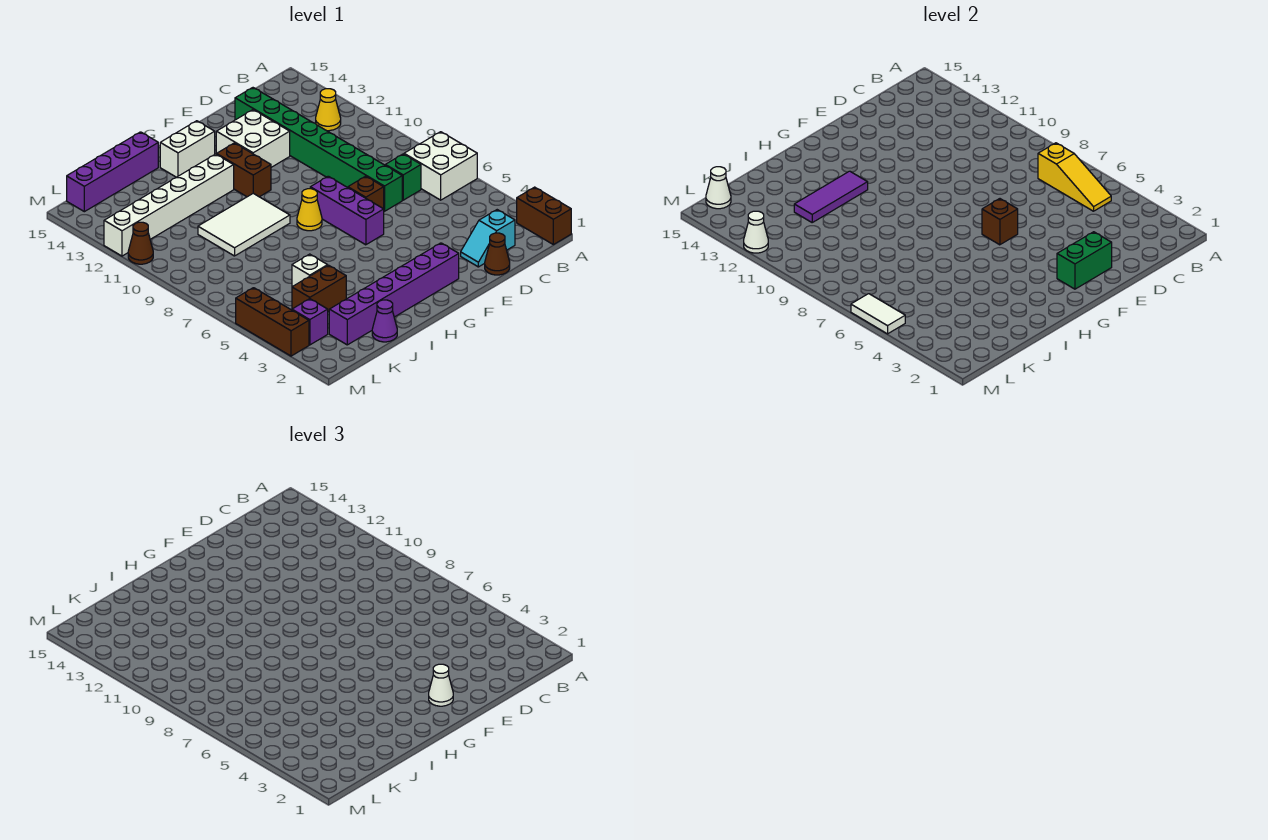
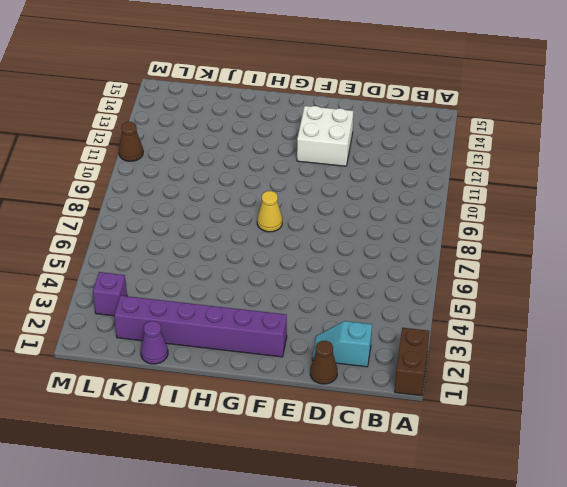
none -> white brick A6:B7 level 1
none -> yellow cone B12 level 1
none -> green brick C7 level 1
none -> green brick D7:D14 level 1

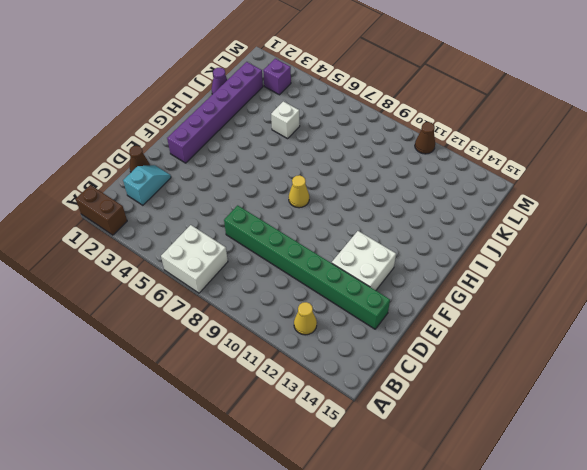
none -> green brick C7 level 1
none -> brown brick E7 level 1
none -> purple brick F6:F8 level 1
none -> brown brick G11:G12 level 1

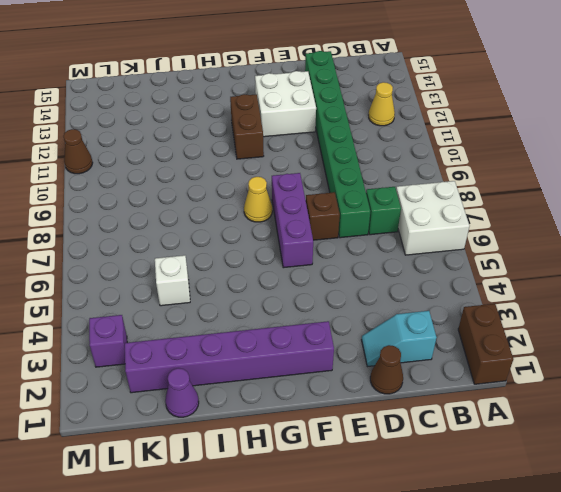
none -> white brick G14:H14 level 1
none -> white tile H9:J10 level 1
none -> white brick H12:M12 level 1
none -> purple brick I15:L15 level 1

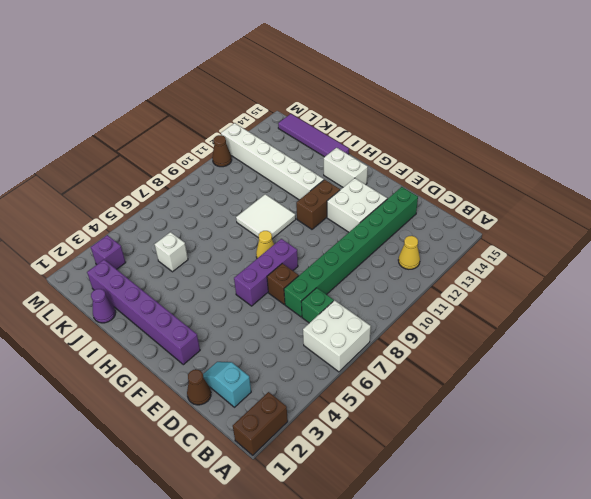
white tile H9:I10 level 1 -> white tile H9:J10 level 1
purple tile I15:L15 level 1 -> purple brick I15:L15 level 1
none -> brown brick J4:K4 level 1
none -> brown brick M3:M5 level 1
none -> yellow slope B5:B7 level 2 top 7
none -> green brick E2:F2 level 2

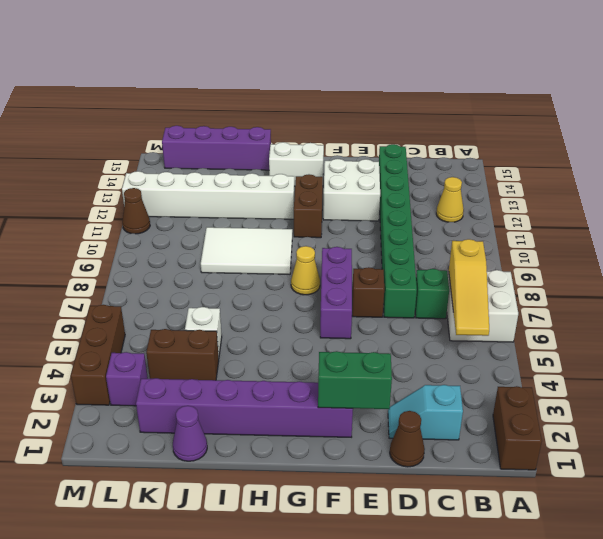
none -> brown brick F6 level 2
none -> purple tile H12:J12 level 2
none -> white cone L15 level 2
none -> white tile M5:M6 level 2

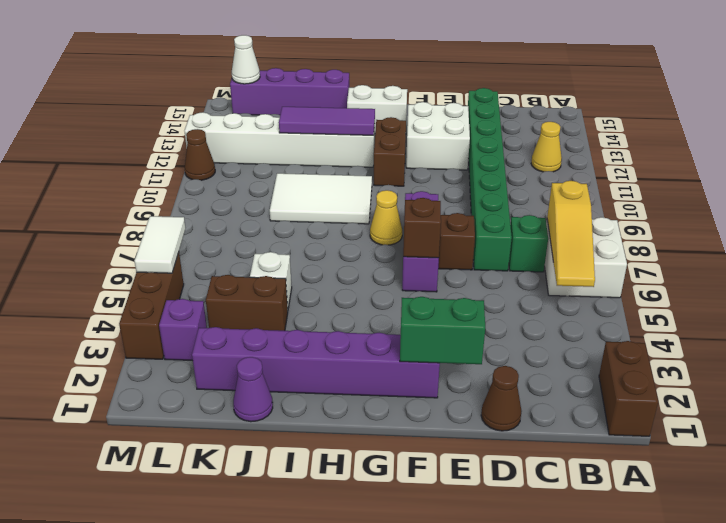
none -> cyan slope C2:D2 level 1 top C
none -> white cone M12 level 2
none -> white cone F2 level 3

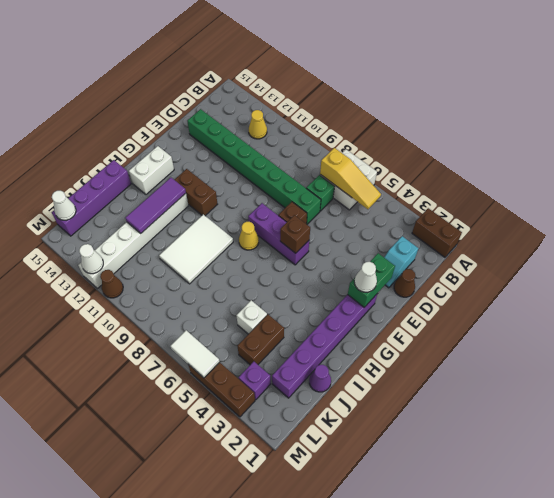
none -> white brick E12:F13 level 1

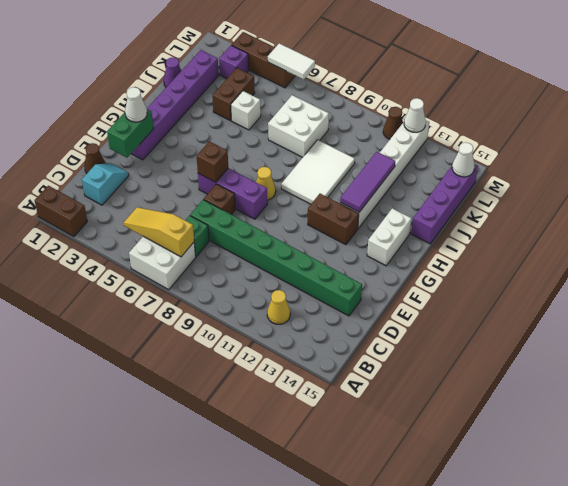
white brick J7:K8 level 1 -> white brick E12:F13 level 1

